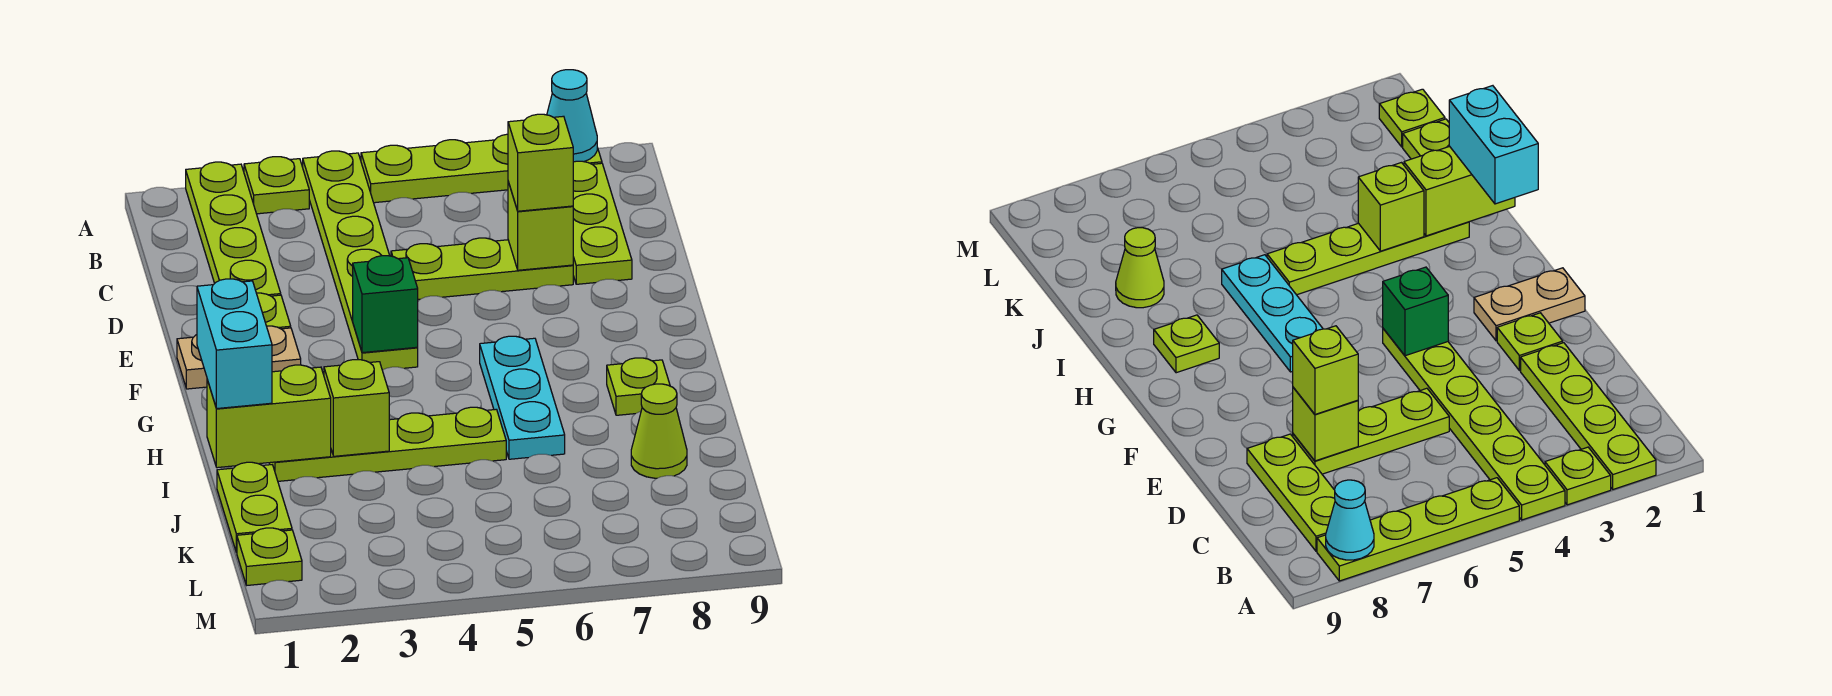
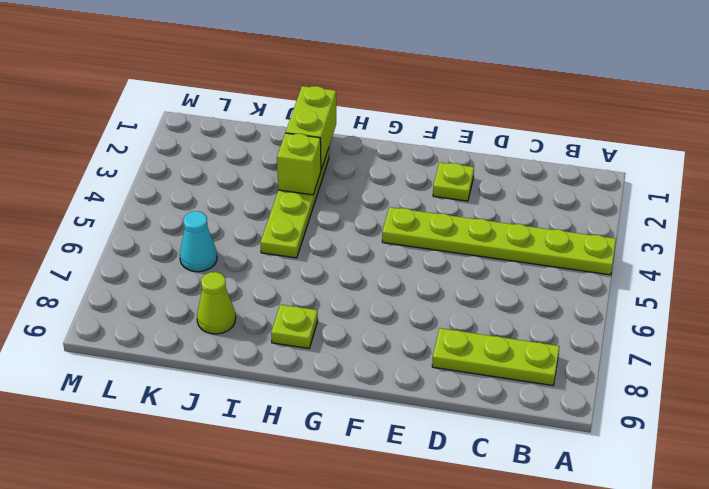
cyan cone K6 level 1 -> cyan cone A8 level 2
none -> lime plate A2:D2 level 1
none -> lime plate A3 level 1
none -> lime plate A5:A8 level 1

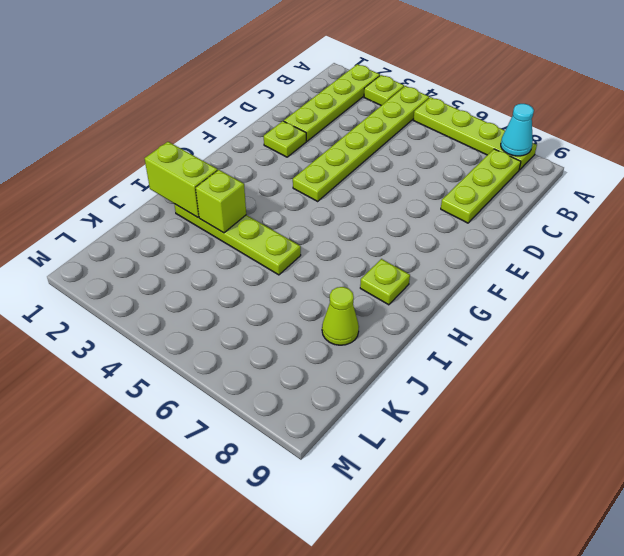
none -> lime plate D5:D7 level 1
none -> tan plate F1:F2 level 1
none -> cyan plate G6:I6 level 1

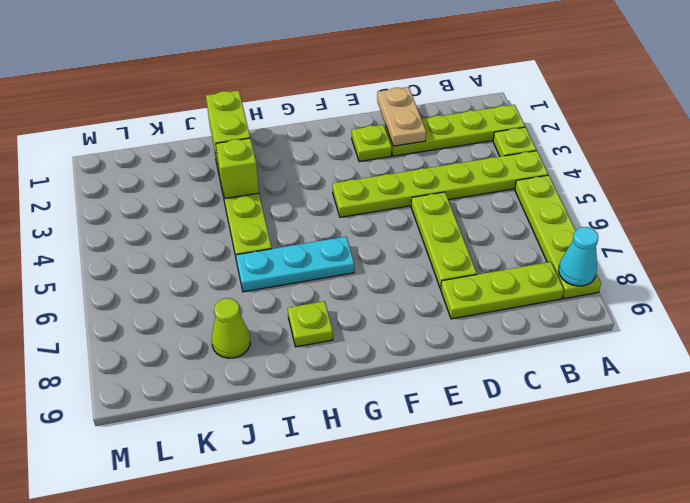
tan plate D1:D2 level 2 -> tan plate F1:F2 level 1
none -> lime plate J1:K1 level 1
none -> lime plate L1 level 1
none -> lime brick D7 level 2

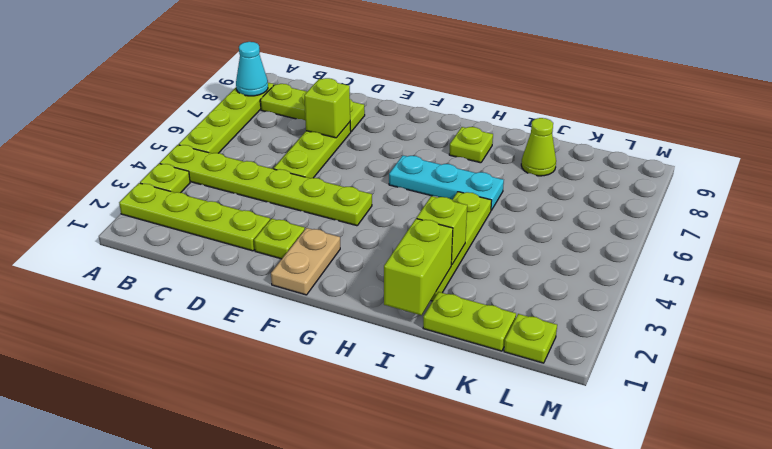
none -> green brick F4 level 2
none -> lime brick D7 level 3
none -> cyan brick H1:I1 level 3

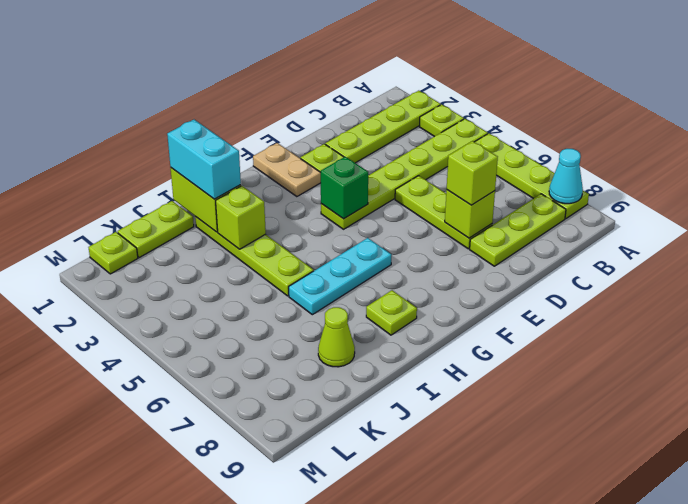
cyan brick I1:I2 level 3 -> cyan brick H1:I1 level 3

